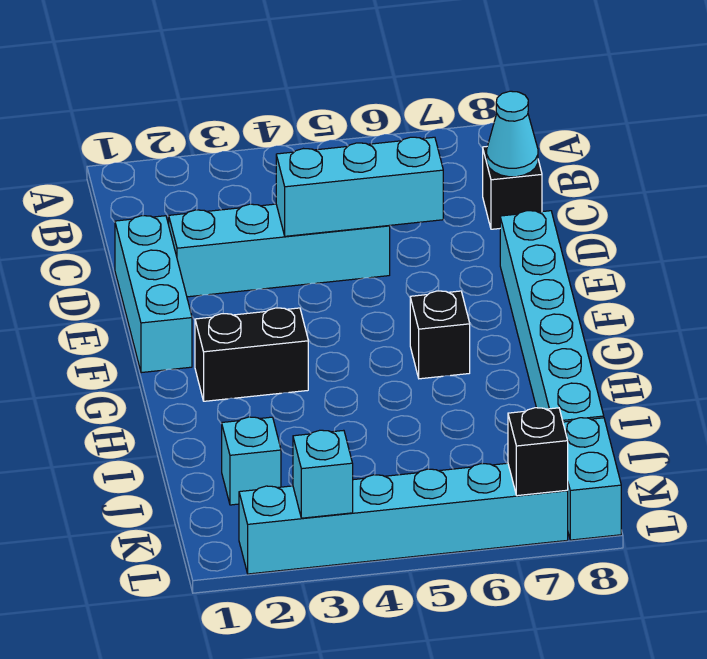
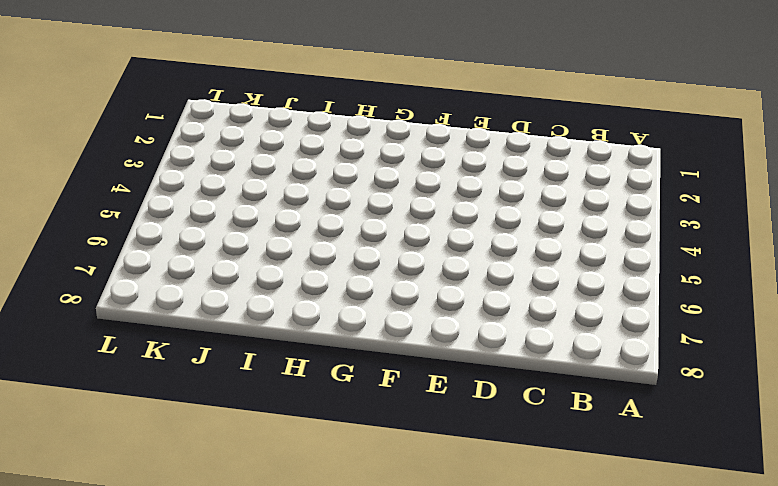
none -> black brick C8 level 1
none -> cyan brick D1:F1 level 1
none -> cyan brick D2:D5 level 1

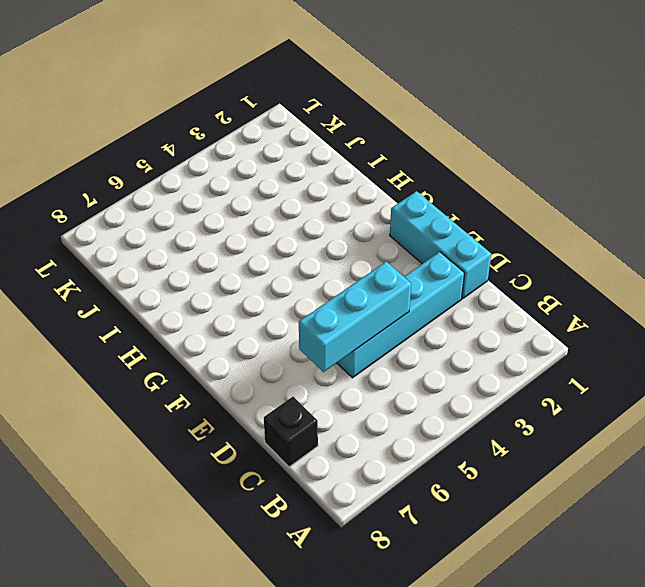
none -> cyan brick E8:J8 level 1
none -> black brick G2:G3 level 1
none -> black brick G6 level 1

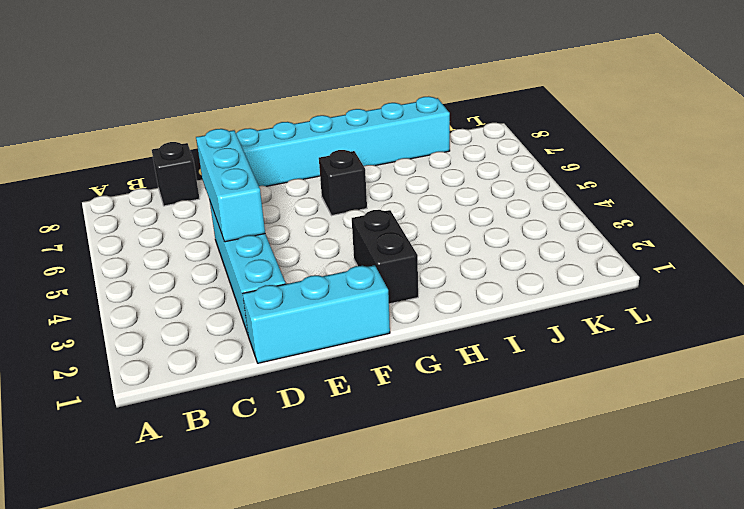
none -> cyan brick J2 level 1
none -> cyan brick K8:L8 level 1
none -> cyan brick L2:L7 level 1

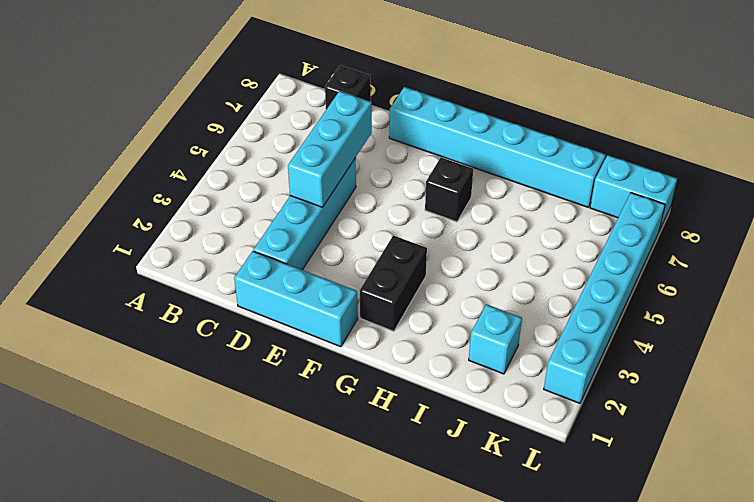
none -> cyan cone C8 level 2
none -> cyan brick L3 level 2
none -> black brick L7 level 2

